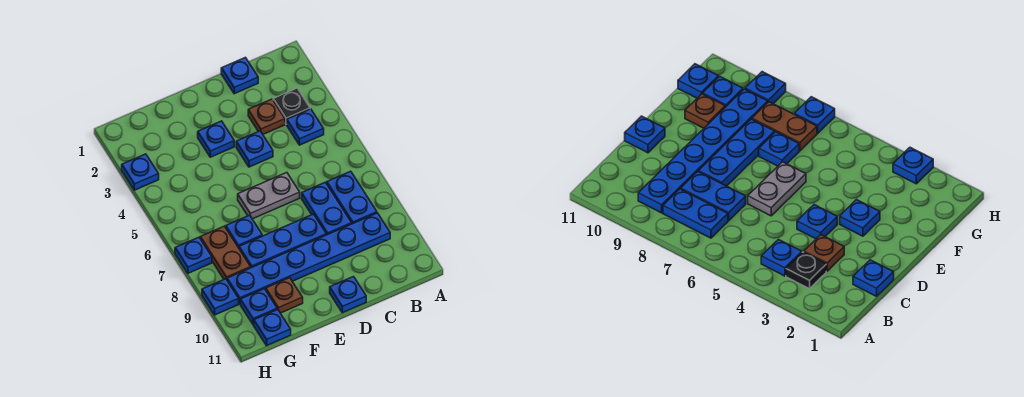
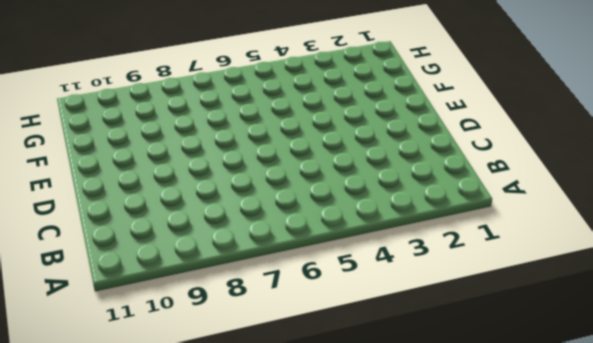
none -> black plate B3 level 1
none -> blue plate B4 level 1
none -> blue plate B7:B8 level 1

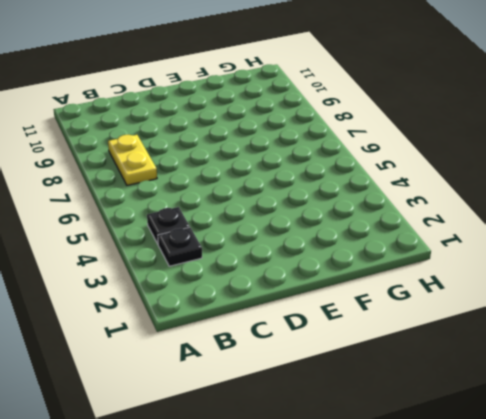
black plate B4 level 1 -> blue plate B4 level 1
yellow plate B7:B8 level 1 -> blue plate B7:B8 level 1
none -> blue plate B9:G9 level 1
none -> blue plate C1 level 1
none -> brown plate C3 level 1

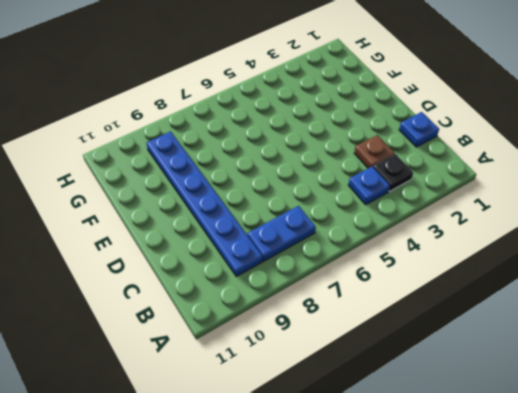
none -> blue plate C7:C8 level 1
none -> blue plate D4 level 1
none -> grey plate D6:E6 level 1

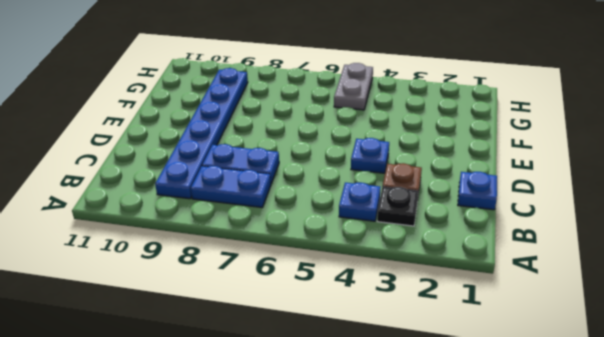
grey plate G5:H5 level 1 -> grey plate D6:E6 level 1
none -> blue plate D8:F8 level 1
none -> blue plate D11 level 1
none -> blue plate E3 level 1

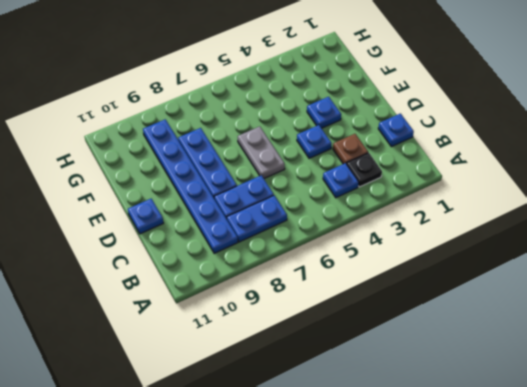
none -> blue plate F7 level 1
none -> brown plate F10 level 1
none -> brown plate G7:G8 level 1

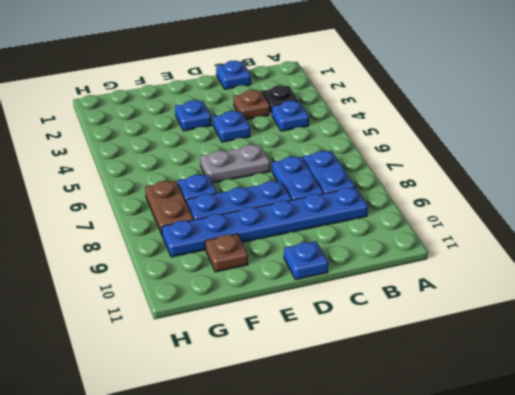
none -> blue plate G10 level 1
none -> blue plate G11 level 1
none -> blue plate H3 level 1

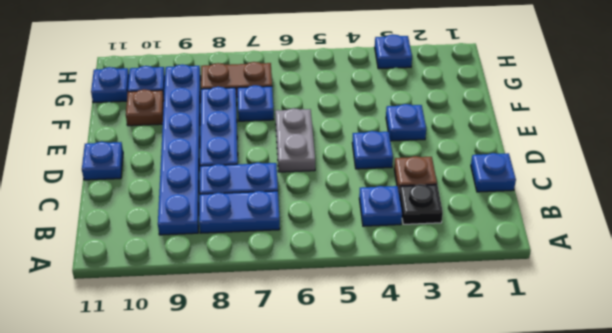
none -> blue plate H7 level 1
none -> blue plate H9 level 1

